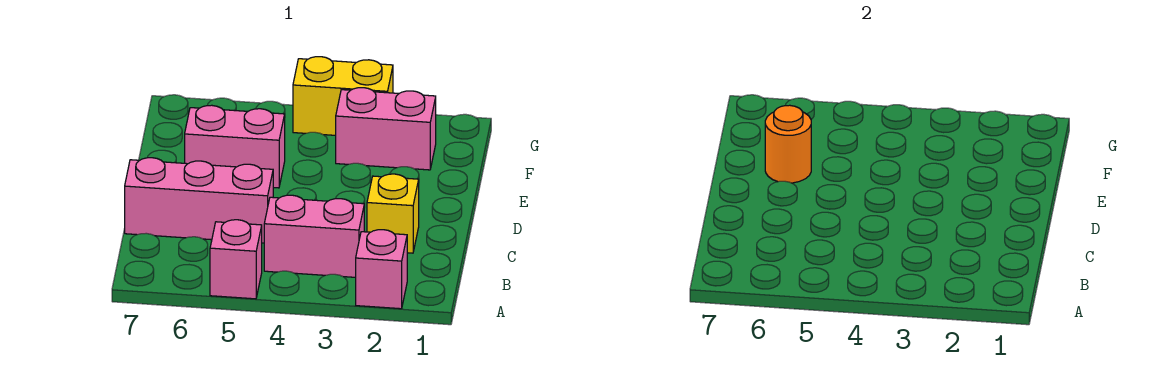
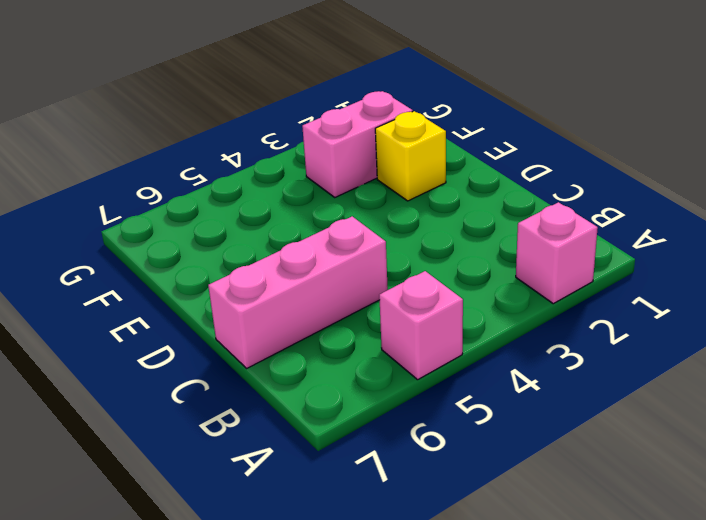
yellow brick E2 level 1 -> yellow brick C2 level 1
none -> pink brick B3:B4 level 1
none -> pink brick E5:E6 level 1

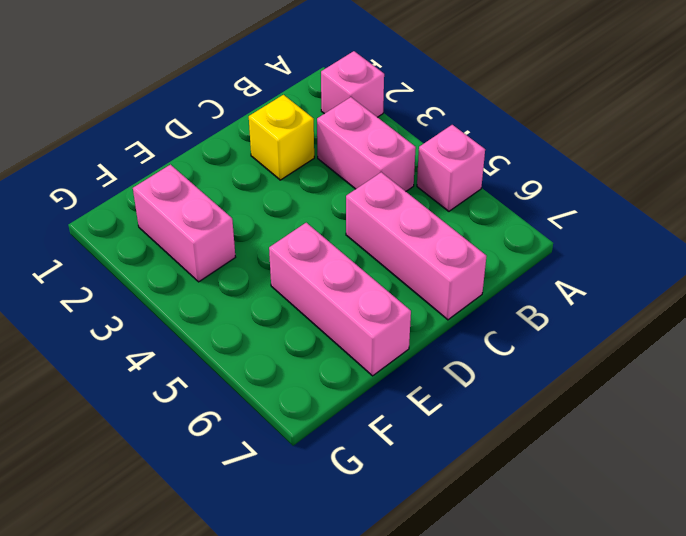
pink brick E5:E7 level 1 -> pink brick E5:E6 level 1
none -> yellow brick G3:G4 level 1
none -> orange round brick E6 level 2

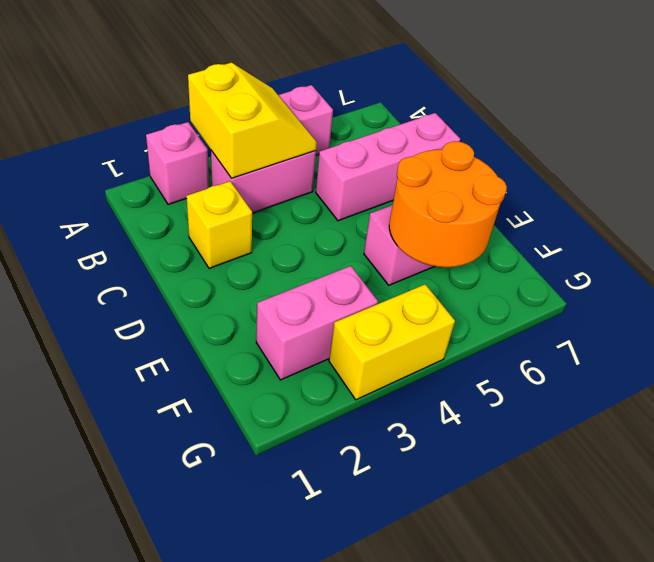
yellow slope A3:B4 level 2 top 3 -> none
orange round brick E5:F6 level 2 -> orange round brick E6 level 2

